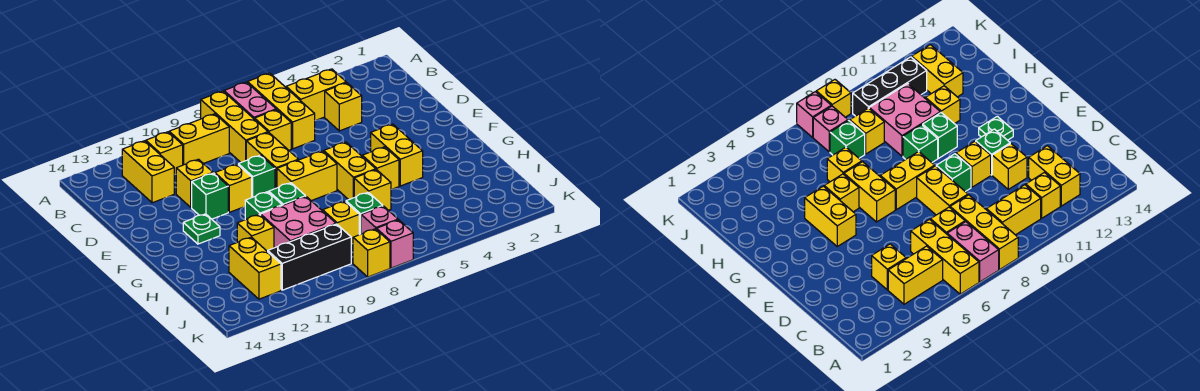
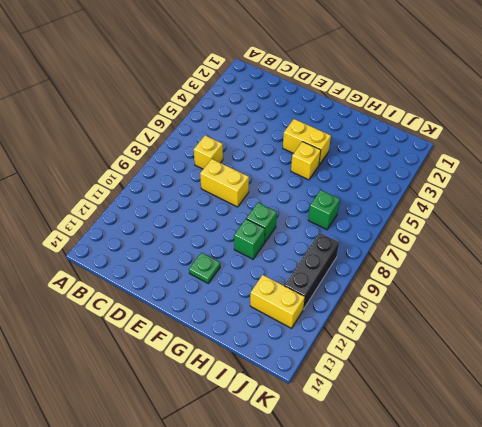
none -> yellow brick A6:C6 level 1
none -> pink brick A7:B7 level 1
none -> yellow brick A8:C8 level 1
none -> yellow brick B4:B5 level 1

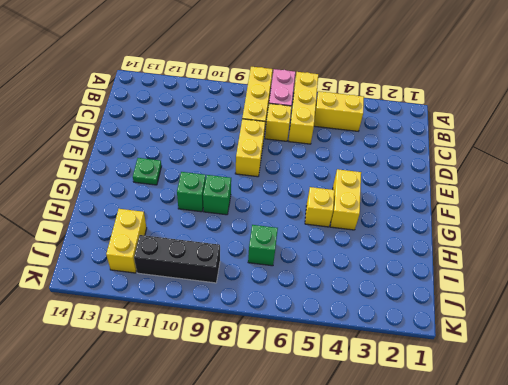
none -> yellow brick B9:B10 level 1
none -> yellow brick B11 level 1
none -> yellow brick B12:C12 level 1
none -> yellow brick C4 level 1

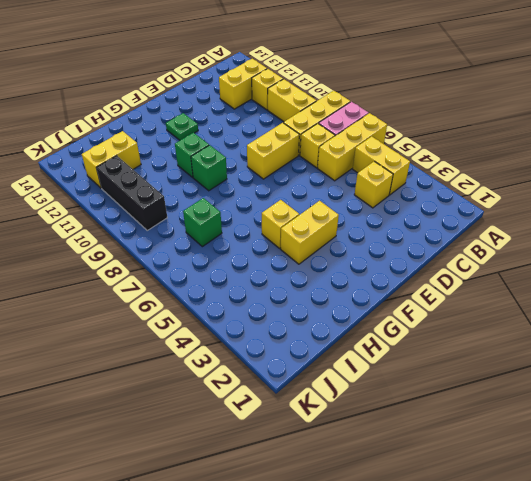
none -> yellow brick D11 level 1
none -> green brick E9 level 1
none -> yellow brick E10 level 1
none -> green brick E11 level 1

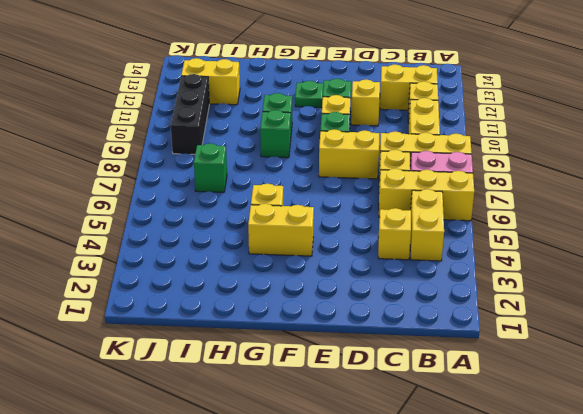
none -> yellow brick F6:G6 level 1
none -> yellow brick F7:F8 level 1
none -> yellow brick H6 level 1
none -> pink brick H9:I10 level 1

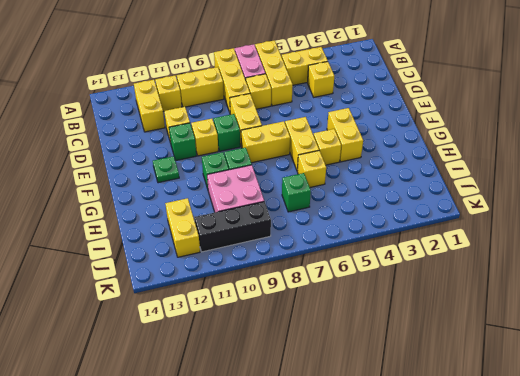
none -> yellow brick H11 level 1
none -> yellow brick I8 level 1
none -> pink brick J7 level 1
none -> pink brick K7 level 1

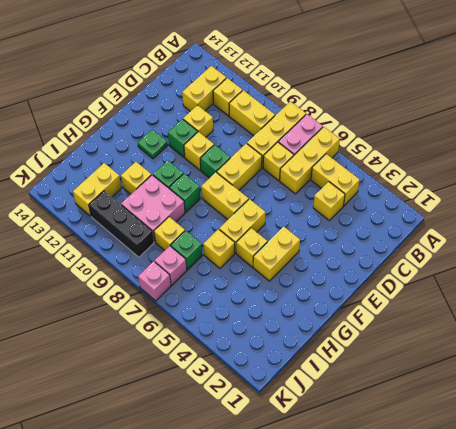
none -> yellow brick K8 level 1

